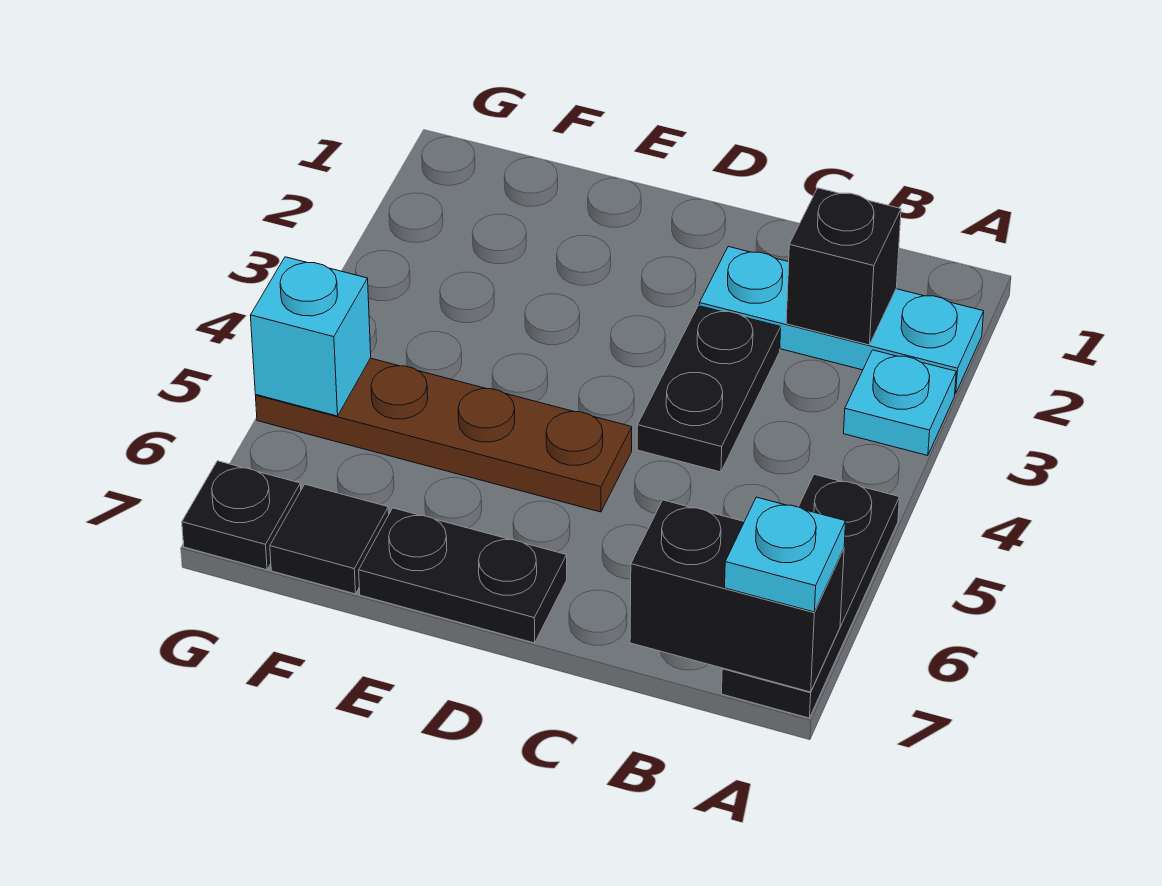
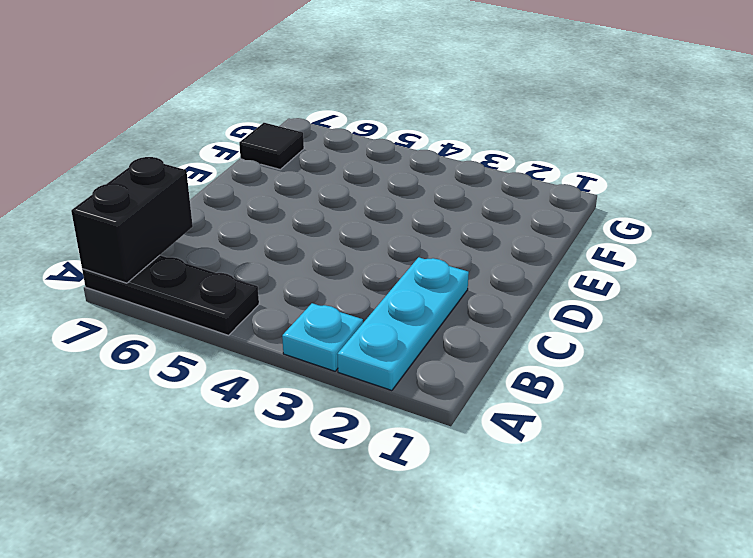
none -> black plate C3:C4 level 1
none -> brown plate D5:G5 level 1
none -> black plate D7:E7 level 1

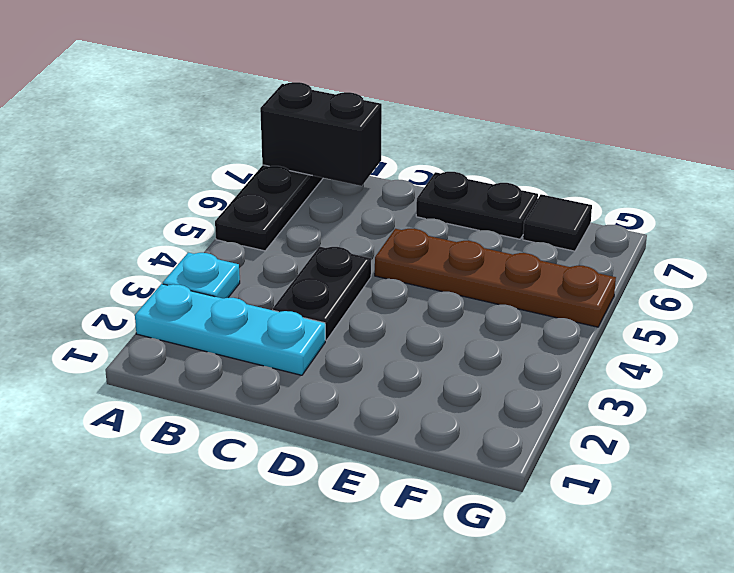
none -> black plate G7 level 1
none -> black brick B2 level 2
none -> cyan brick G5 level 2

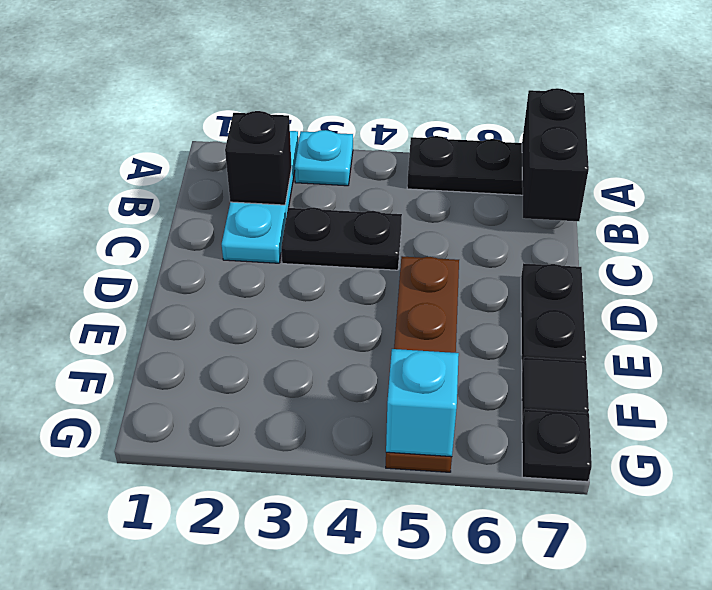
none -> cyan plate A7 level 3

